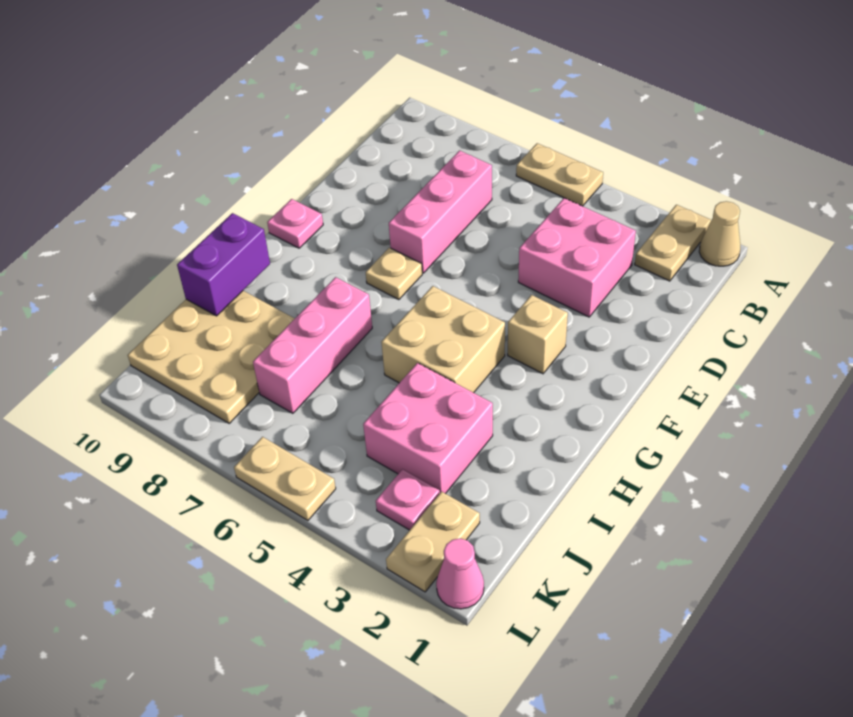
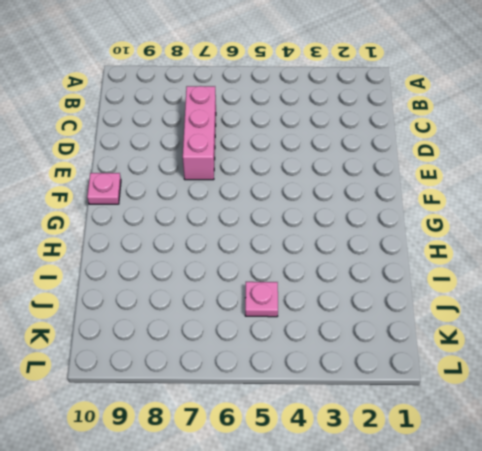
pink plate J5 level 1 -> pink plate K3 level 1
none -> tan cone A1 level 1
none -> tan plate A2:B2 level 1
none -> tan plate A5:A6 level 1

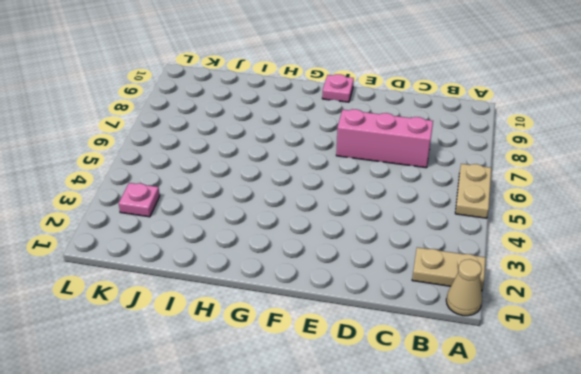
none -> pink brick C3:D4 level 1
none -> tan brick F3 level 1
none -> tan plate F7 level 1

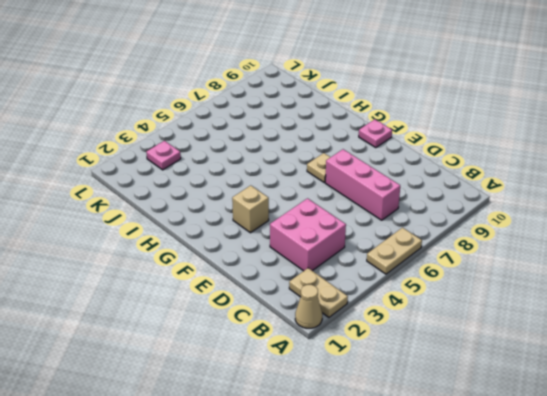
none -> tan brick G4:H5 level 1
none -> pink brick H7:J7 level 1
none -> pink brick I3:J4 level 1

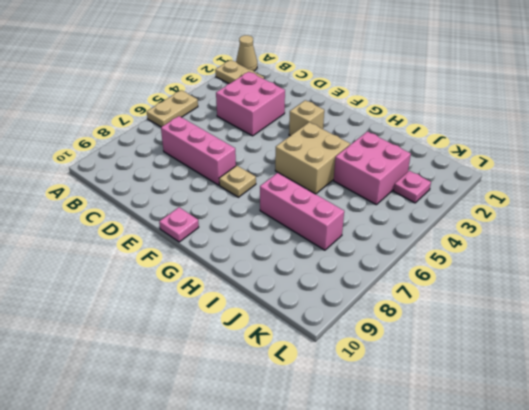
none -> tan plate I8:K10 level 1
none -> tan plate K2:L2 level 1
none -> pink cone L1 level 1

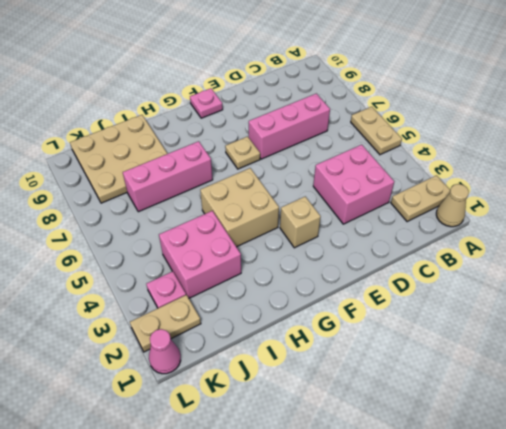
none -> tan plate L5:L6 level 1
none -> purple brick H10:I10 level 2

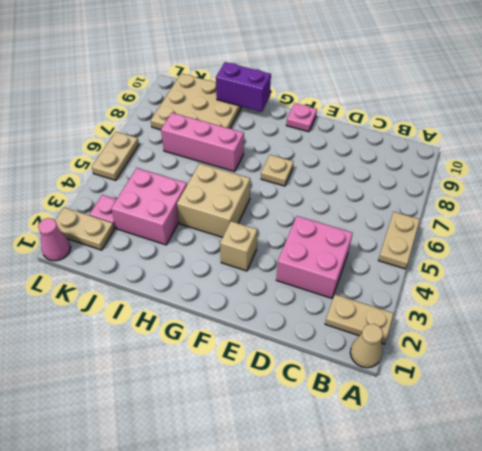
none -> pink brick C7:E7 level 1

